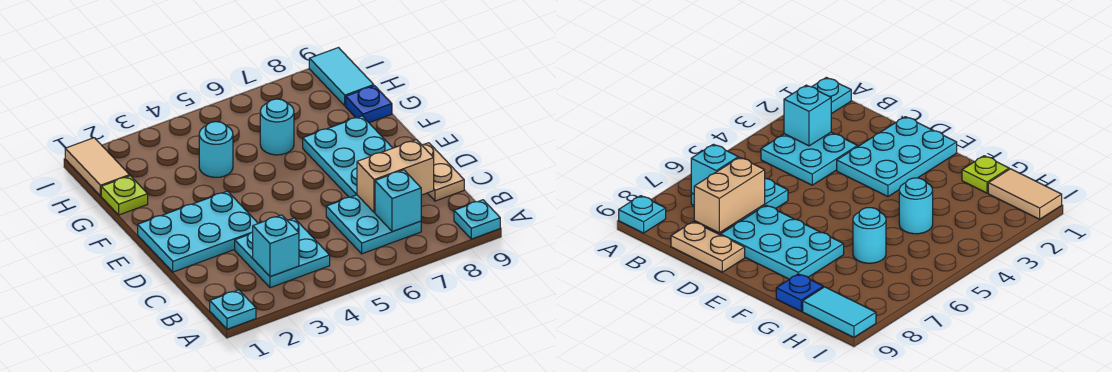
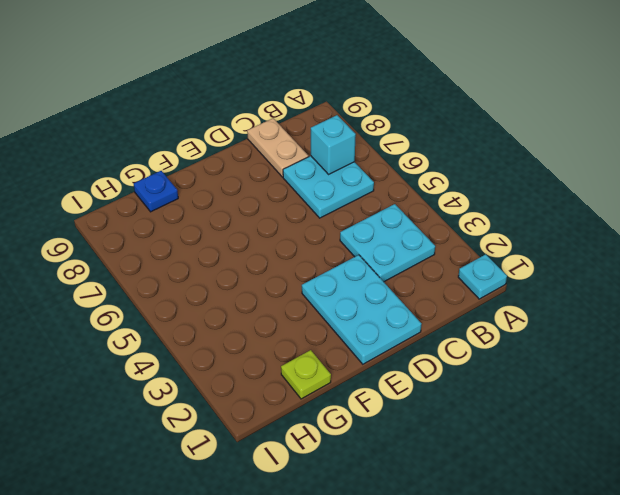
tan plate C8:C9 level 1 -> tan plate C9:D9 level 1
none -> cyan plate A9 level 1
none -> cyan plate D7:F8 level 1
none -> cyan round brick G4 level 1

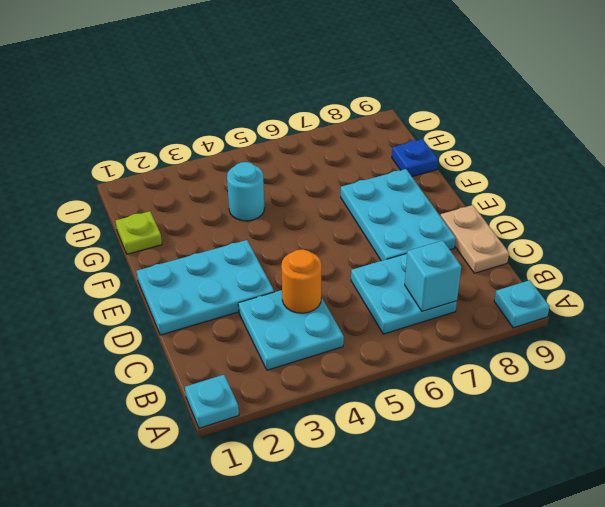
orange round brick C4 level 2 -> none
none -> cyan round brick G6 level 1
none -> tan tile H1:I1 level 1
none -> cyan tile H9:I9 level 1

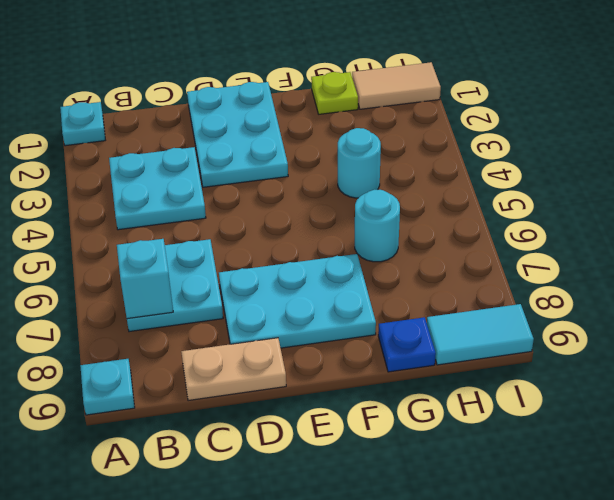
none -> cyan brick B3 level 2
none -> tan brick C7:C8 level 2

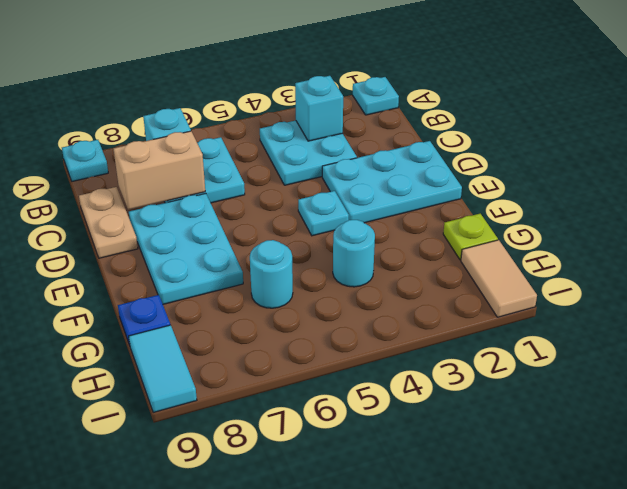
cyan plate E4 level 1 -> none

